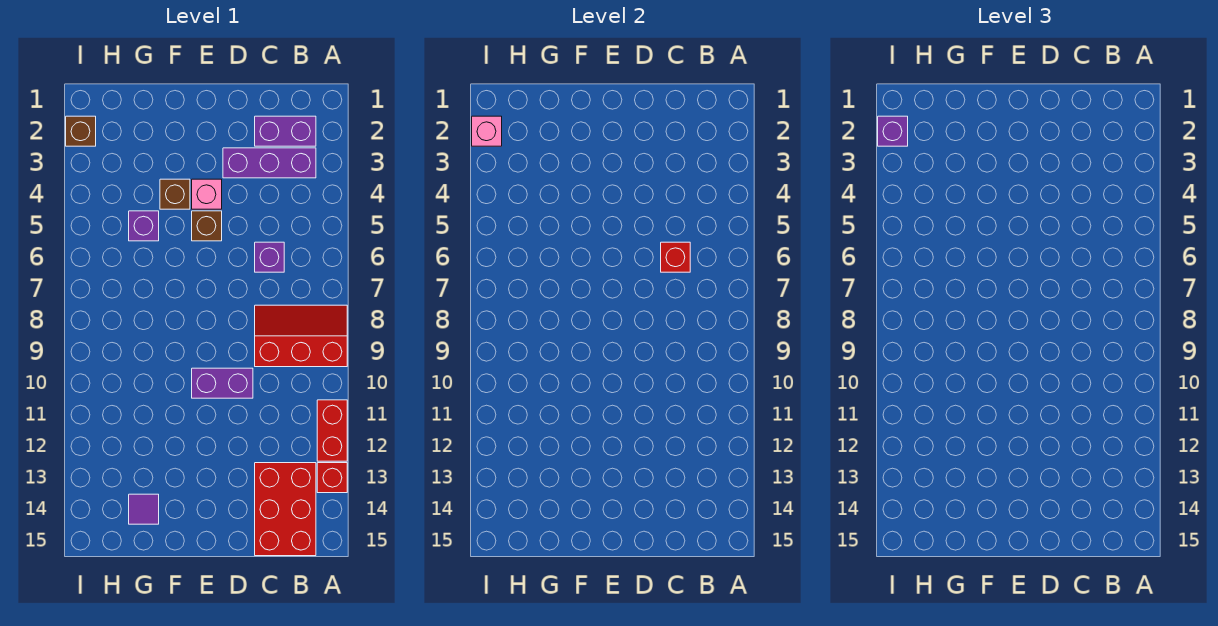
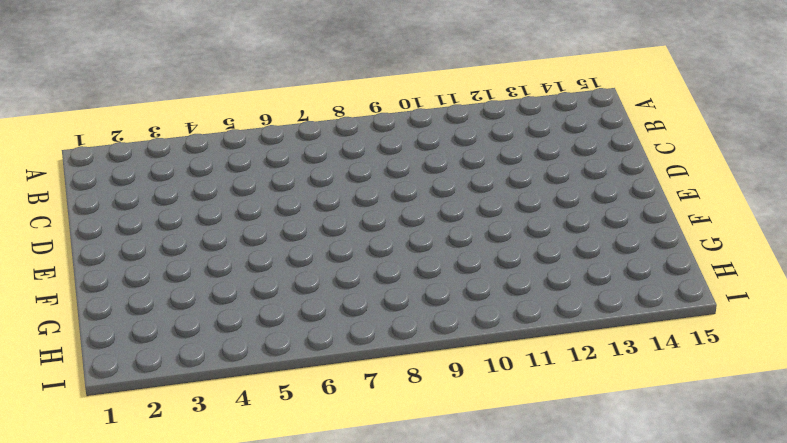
none -> red slope A8:C9 level 1 top 9
none -> red brick A11:A12 level 1
none -> red brick A13 level 1

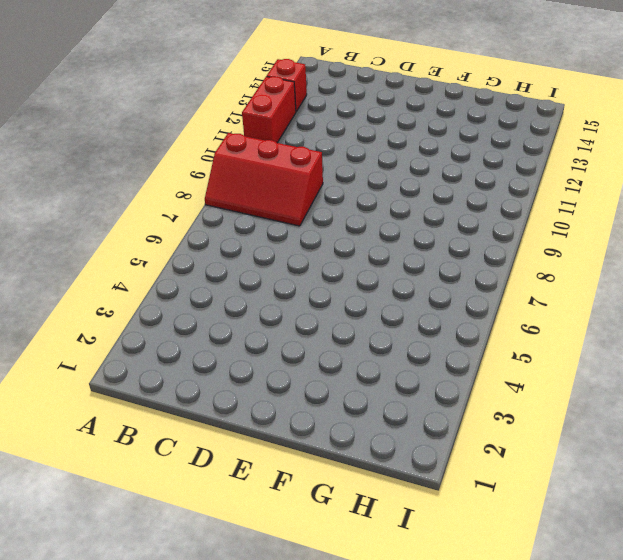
none -> purple brick B2:C2 level 1
none -> purple brick B3:D3 level 1
none -> red brick B13:C15 level 1

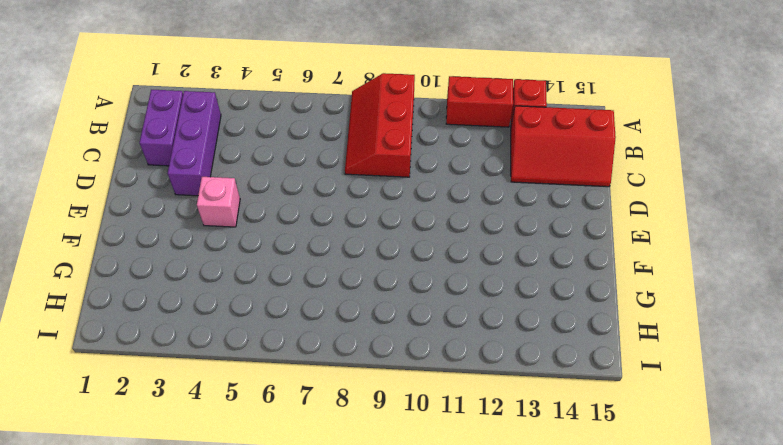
red slope B13:C15 level 1 top B -> red brick B13:C15 level 1
none -> purple brick C6 level 1
none -> purple brick D10:E10 level 1
none -> brown brick E5 level 1

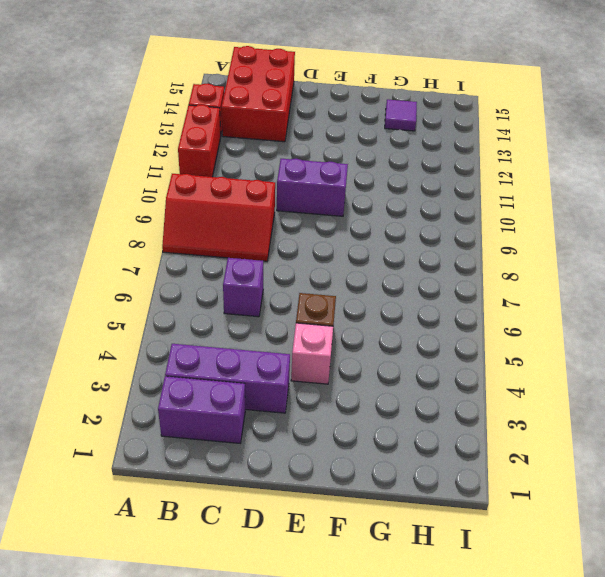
none -> brown brick F4 level 1
none -> purple brick G5 level 1
none -> brown brick I2 level 1

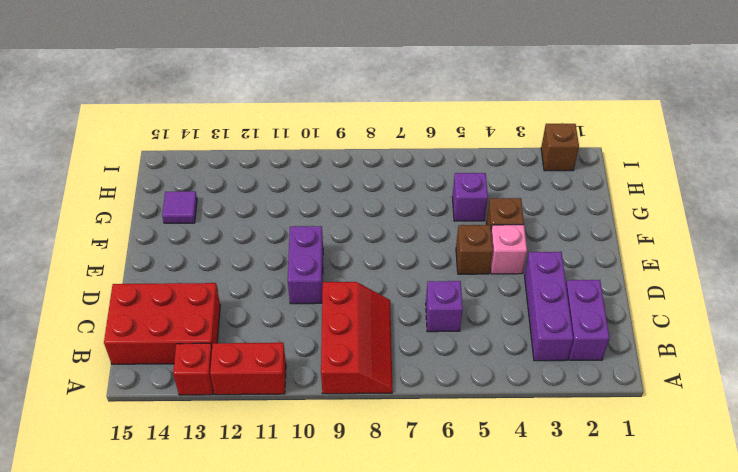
none -> red brick C6 level 2
none -> pink brick I2 level 2
none -> purple brick I2 level 3

